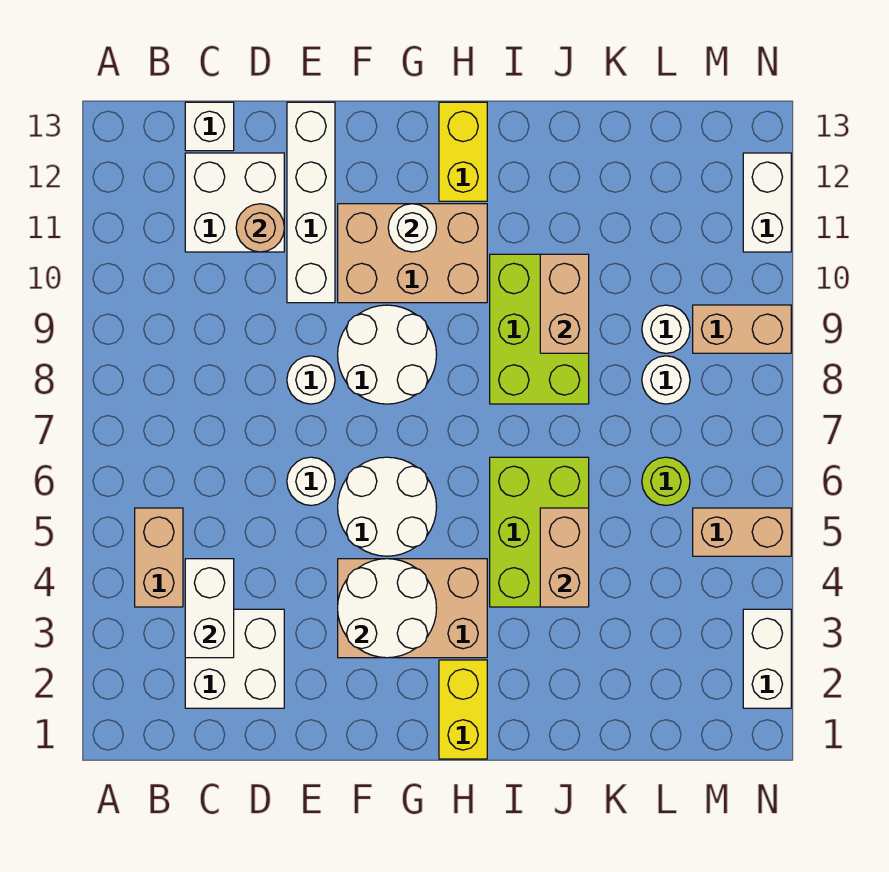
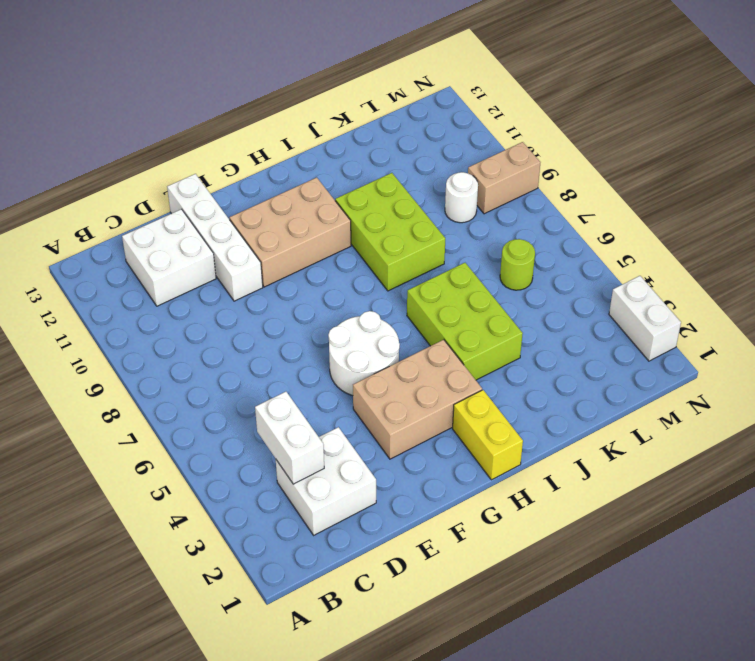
none -> tan brick B4:B5 level 1
none -> white brick C13 level 1
none -> white round brick E6 level 1

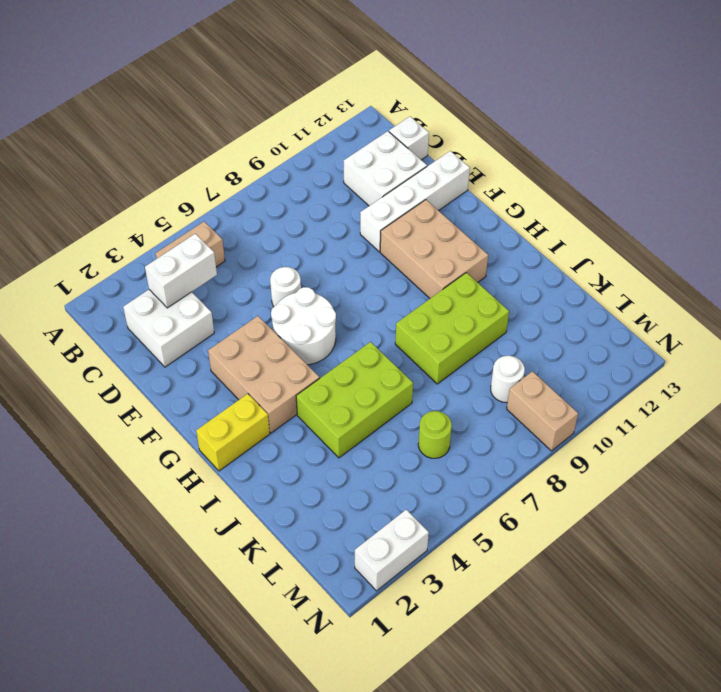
none -> white round brick E8 level 1
none -> white round brick F8:G9 level 1
none -> yellow brick H12:H13 level 1

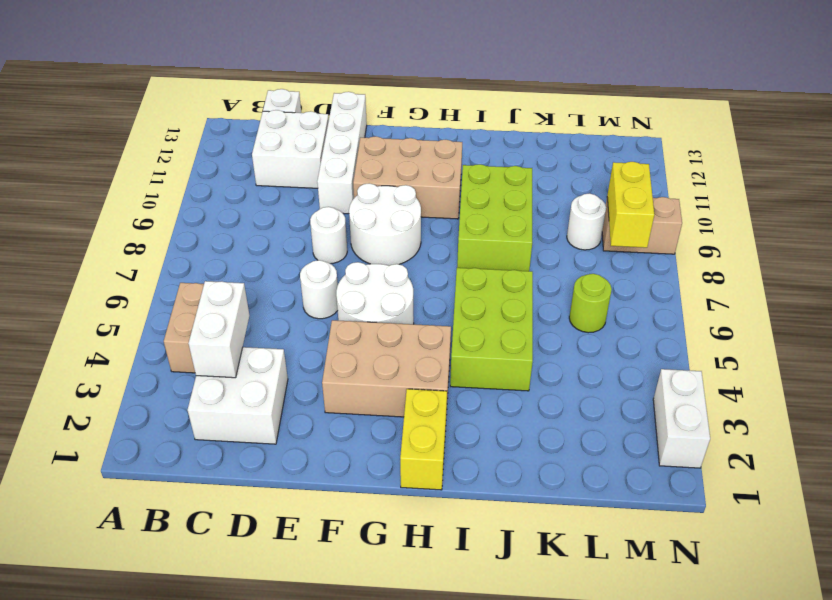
yellow brick M8:M9 level 2 -> yellow brick H12:H13 level 1
none -> white round brick L8 level 1
none -> tan brick M5:N5 level 1
none -> white brick N11:N12 level 1

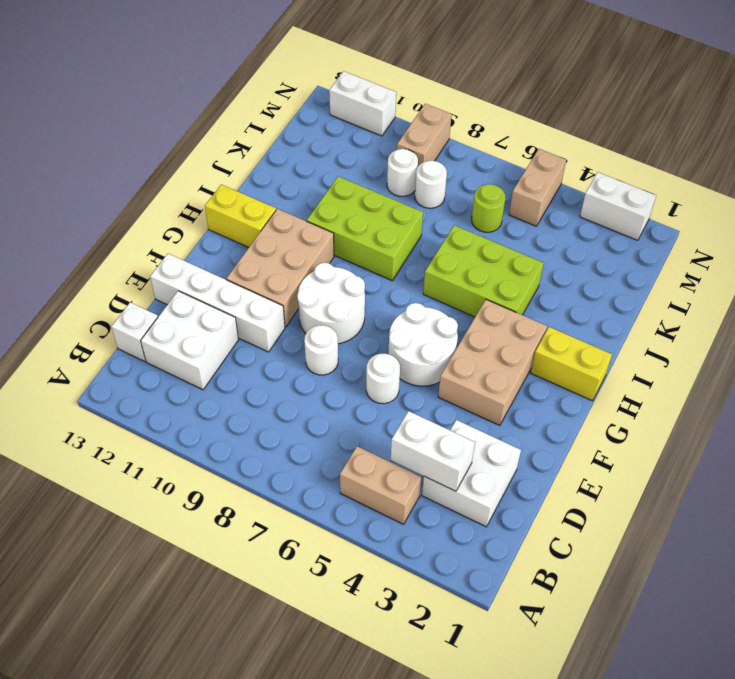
none -> tan round brick D11 level 2
none -> white round brick F3:G4 level 2
none -> white round brick G11 level 2

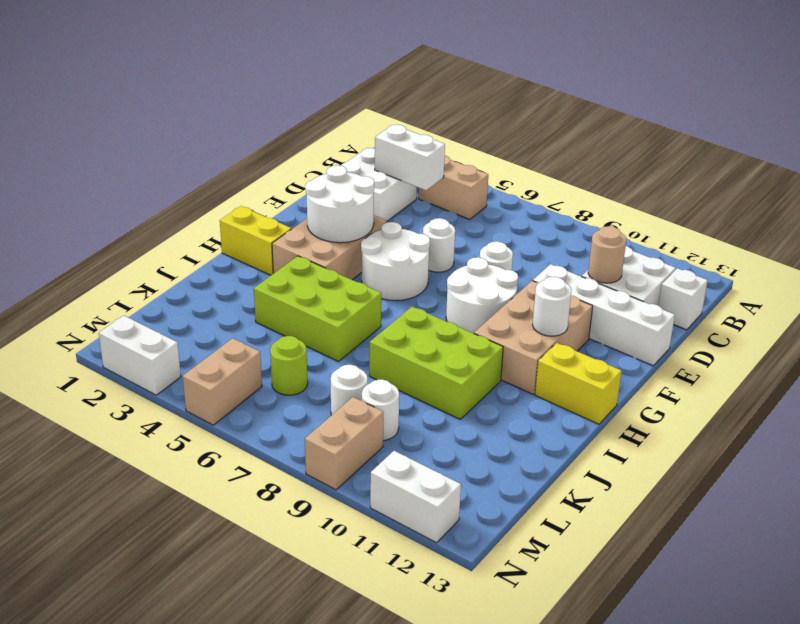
none -> tan brick J4:J5 level 2
none -> tan brick J9:J10 level 2

